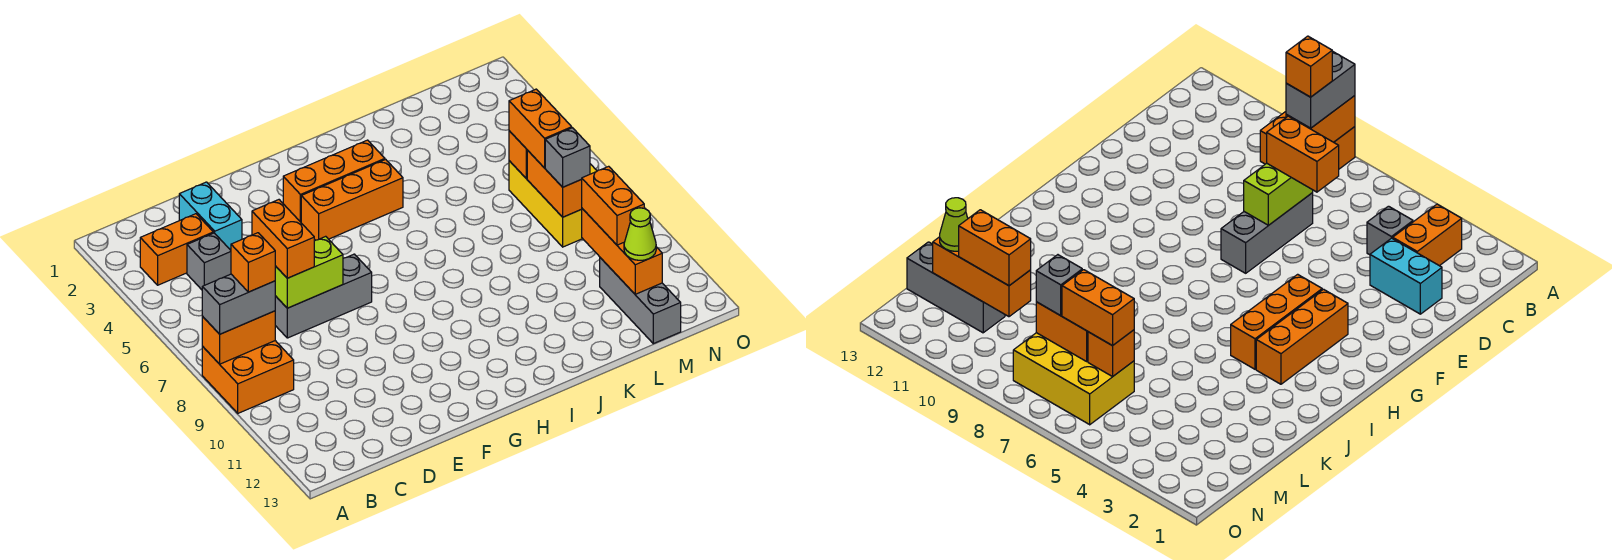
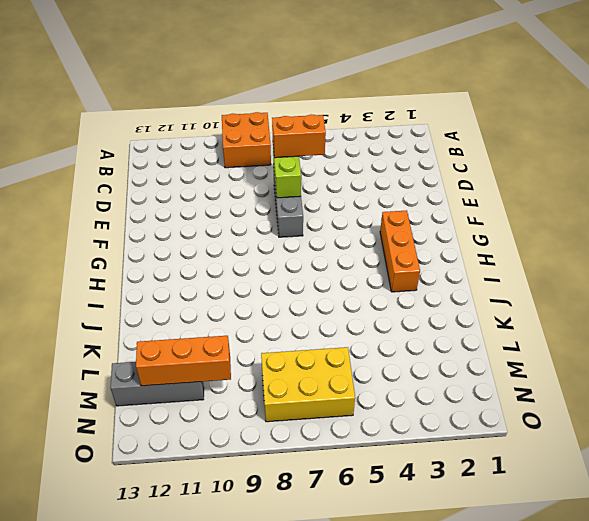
none -> orange brick B3:C3 level 1
none -> grey brick C4 level 1
none -> cyan brick D2:D3 level 1

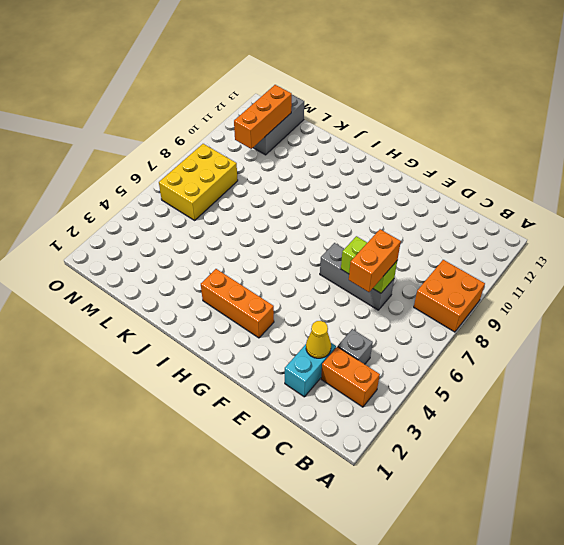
yellow cone D3 level 2 -> none
none -> orange brick G4:I4 level 1
none -> orange brick A8:B8 level 2
none -> orange brick M6 level 2

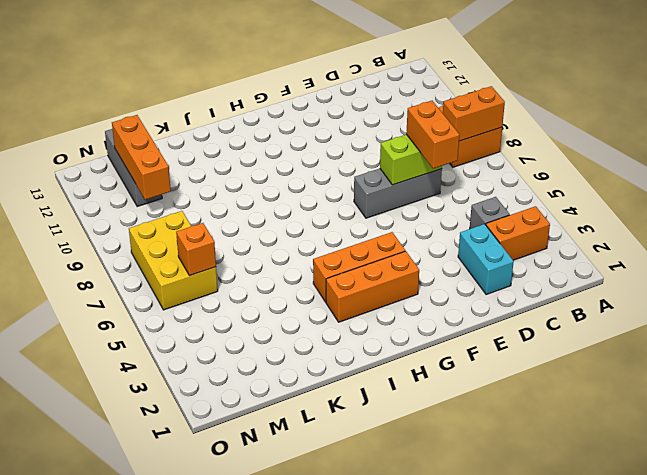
none -> orange brick M7:M8 level 2
none -> grey brick A8:B8 level 3
none -> orange brick M6:M7 level 3

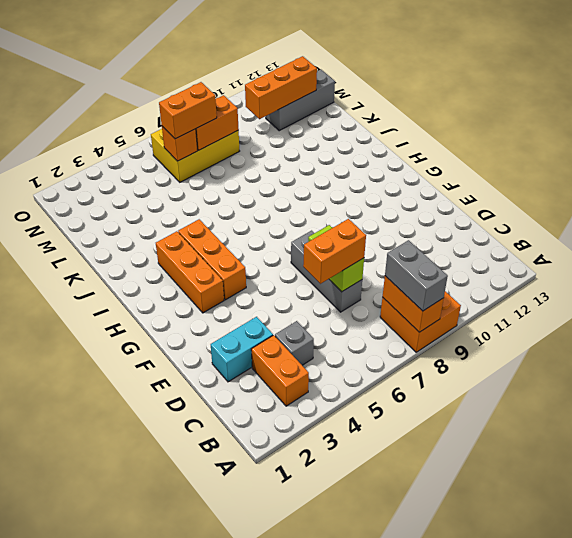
none -> grey brick M8 level 3
none -> orange brick M10:M11 level 3
none -> lime cone M12 level 3

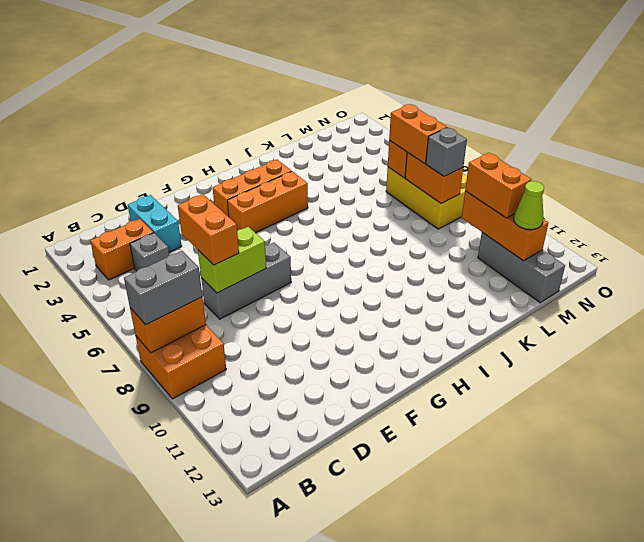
none -> orange brick B8 level 4

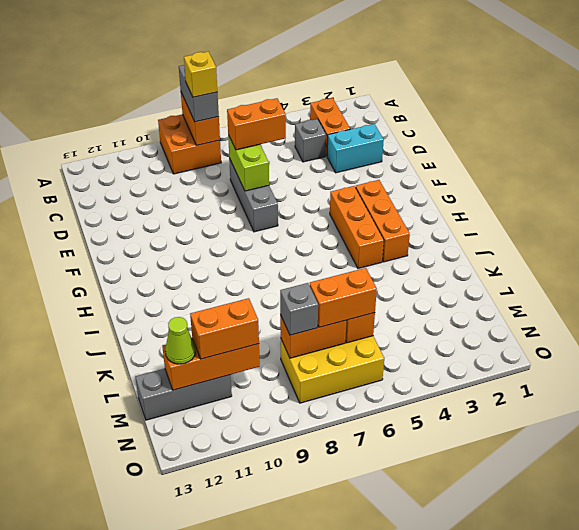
yellow brick B8 level 4 -> orange brick B8 level 4

